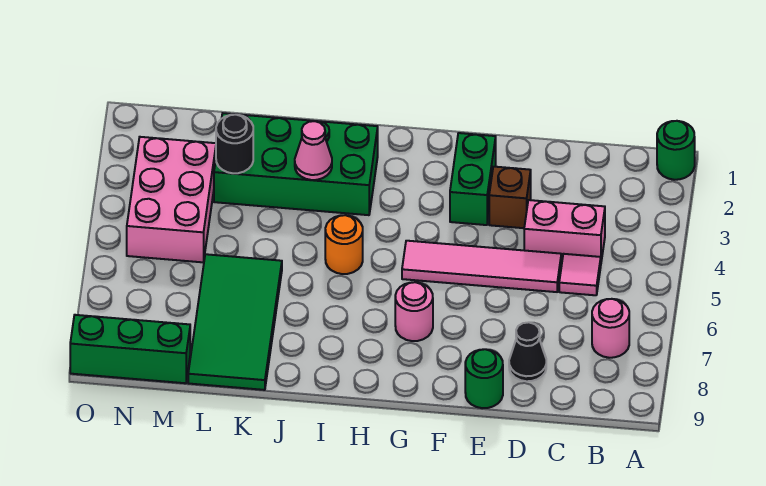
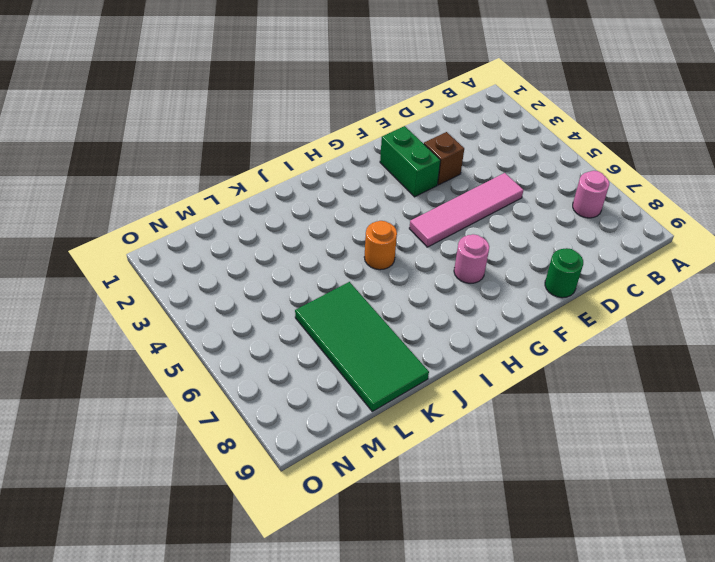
none -> green round brick A1 level 1
none -> pink brick C4:D4 level 1
none -> pink tile C5 level 1

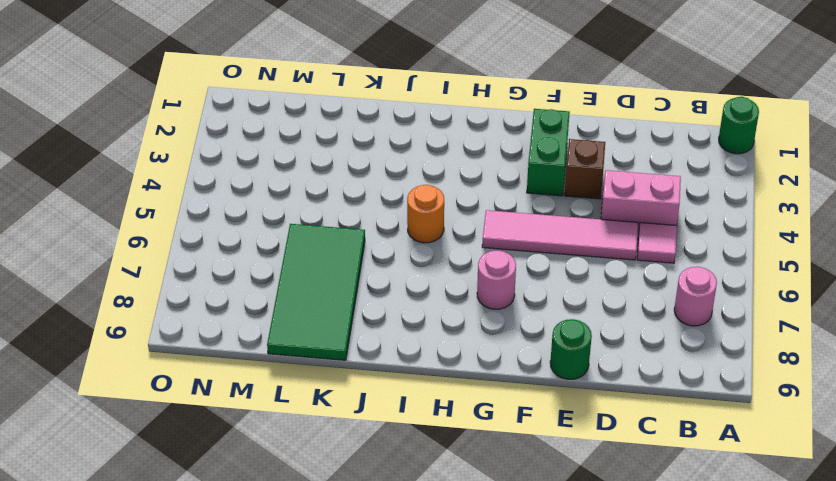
none -> black cone D8 level 1
none -> green brick I2:L3 level 1
none -> pink brick M3:N5 level 1

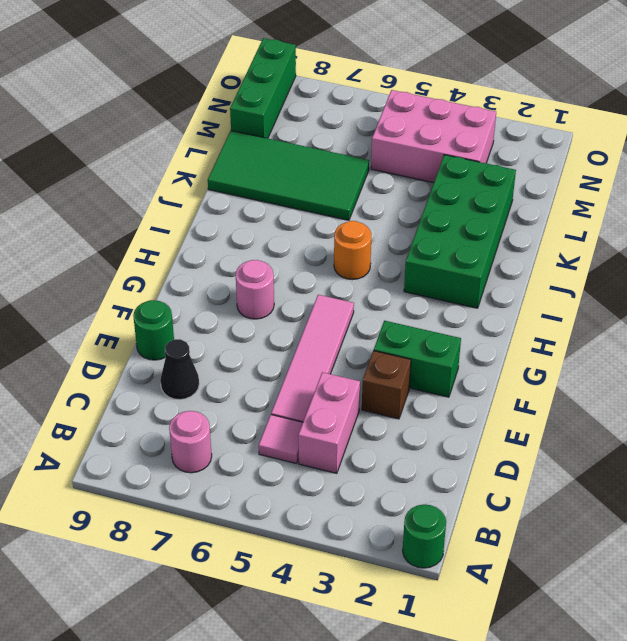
none -> pink cone J3 level 2
none -> black round brick L3 level 2

